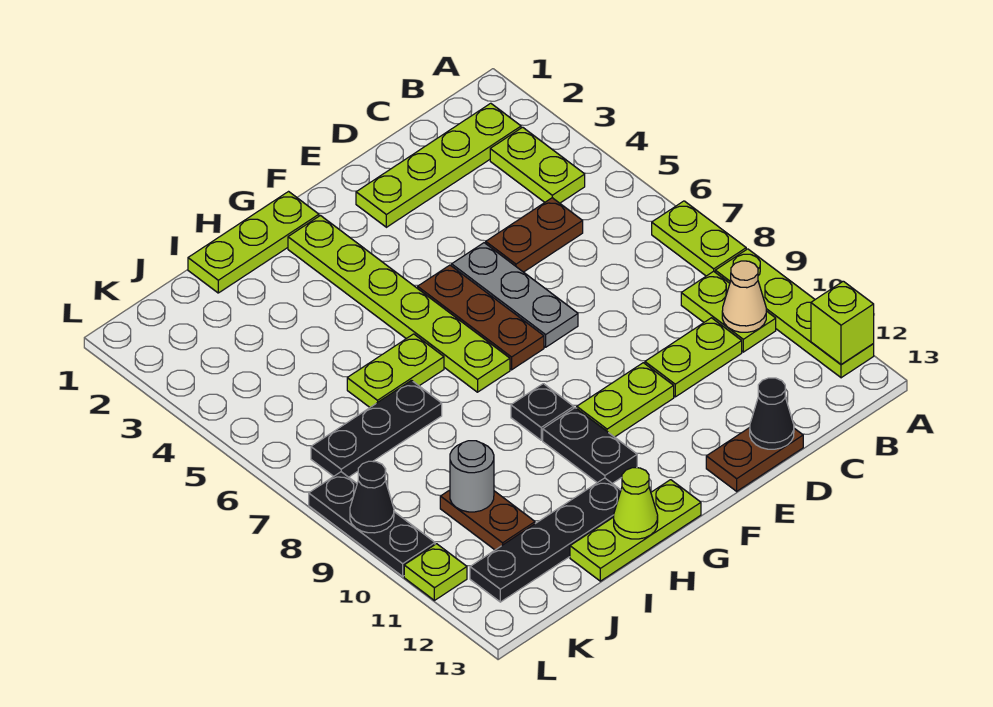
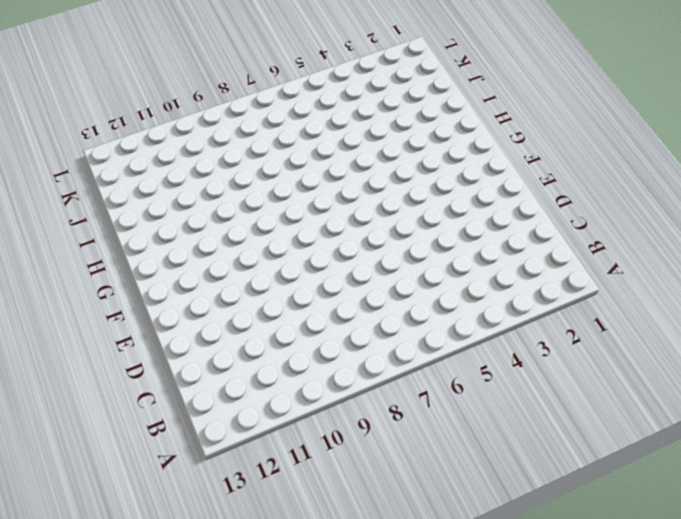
none -> lime plate A7:A8 level 1
none -> lime plate A9:A12 level 1
none -> lime plate B2:E2 level 1

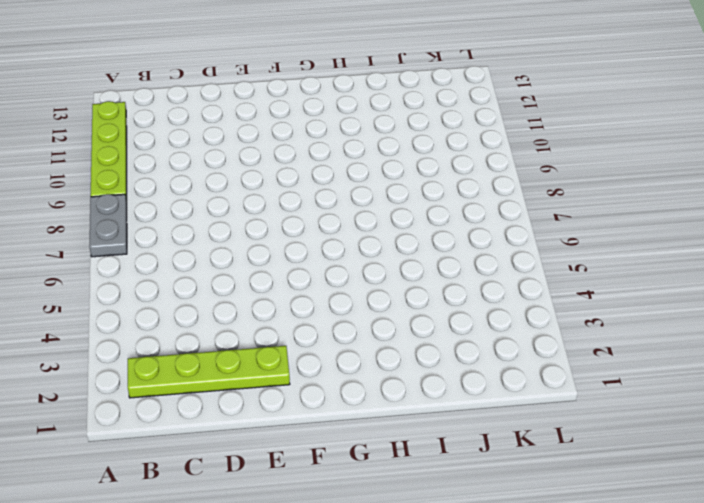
grey plate A7:A8 level 1 -> lime plate A7:A8 level 1
none -> lime plate B3:B4 level 1
none -> lime plate B9:B10 level 1
none -> brown plate C5:D5 level 1

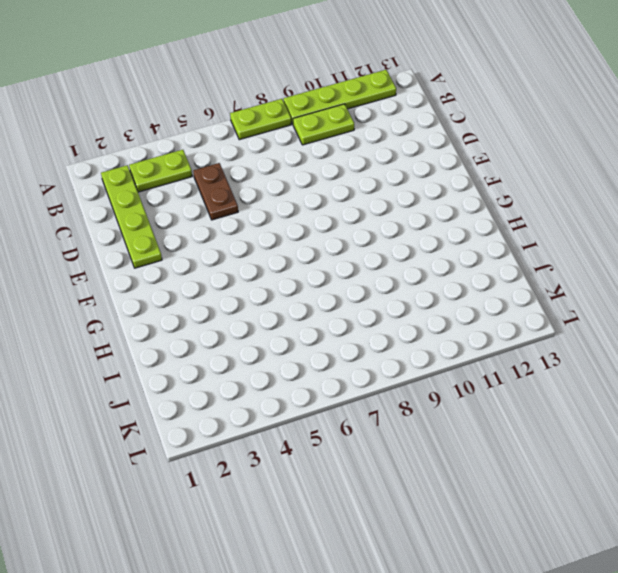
none -> lime plate C10:D10 level 1
none -> brown plate D13:E13 level 1
none -> grey plate E5:E7 level 1

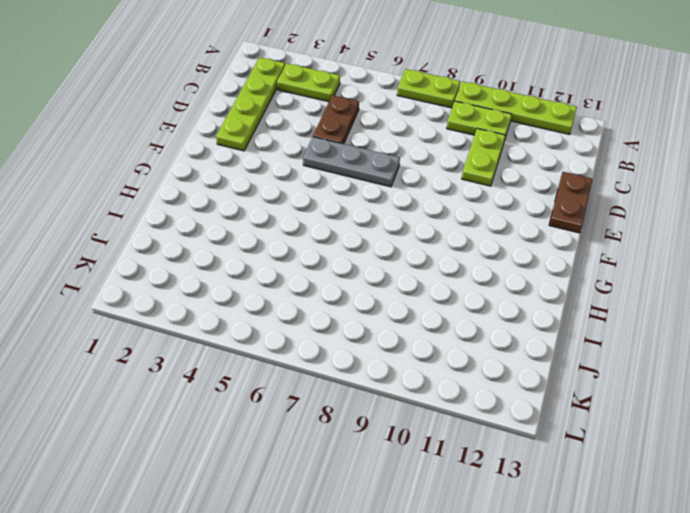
none -> lime plate E10:F10 level 1
none -> brown plate F5:F7 level 1
none -> lime plate G1:I1 level 1

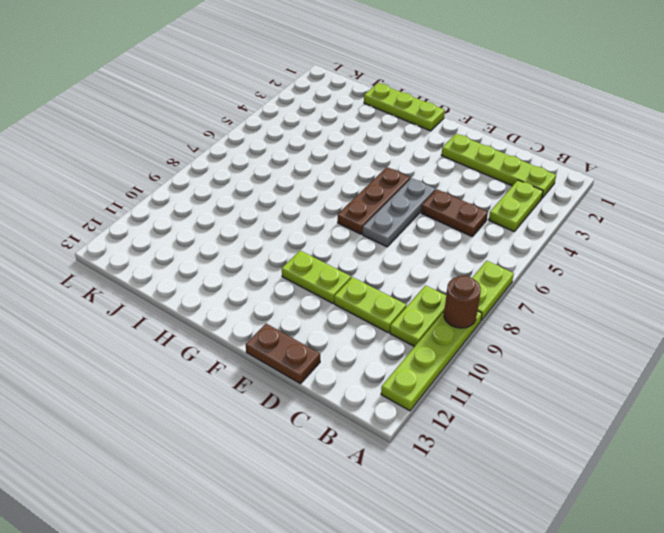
brown round brick A9 level 2 -> none
none -> lime plate G2:G7 level 1
none -> black plate G9 level 1
none -> black plate G10:G11 level 1

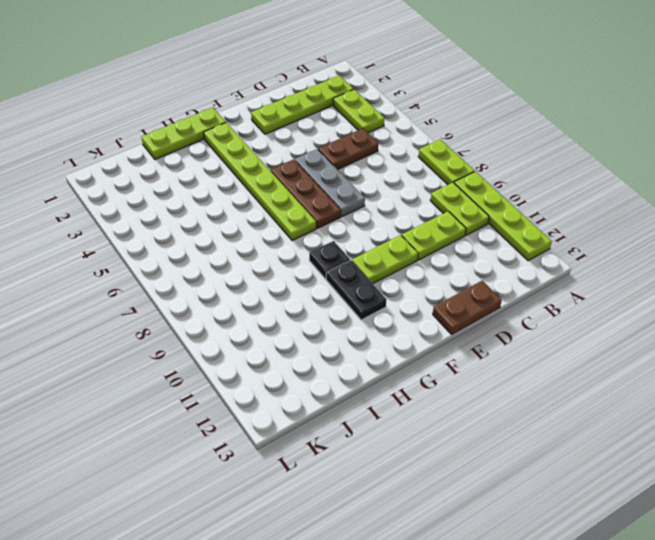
none -> lime plate G13:I13 level 1
none -> lime plate H6:I6 level 1
none -> black plate H12:K12 level 1

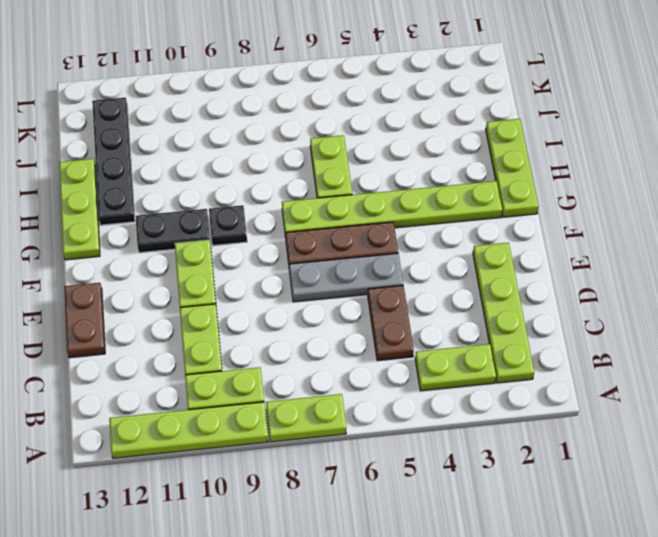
none -> black plate I7:K7 level 1
none -> brown plate J10:J11 level 1
none -> black plate L8:L10 level 1

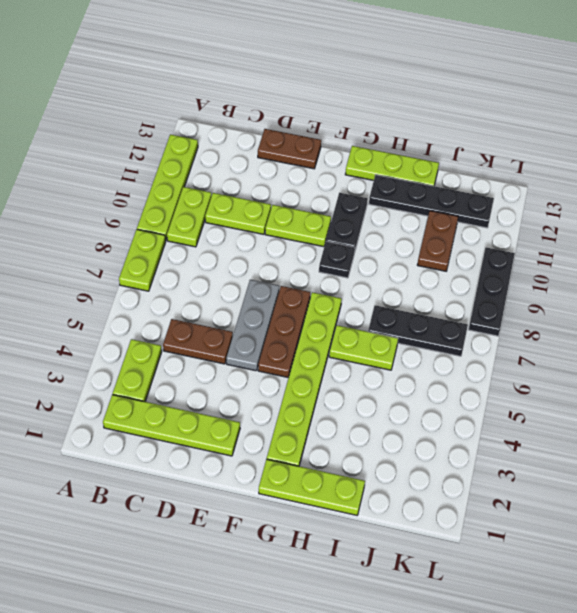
none -> lime plate L11 level 1
none -> lime brick A12 level 2
none -> tan cone B10 level 2

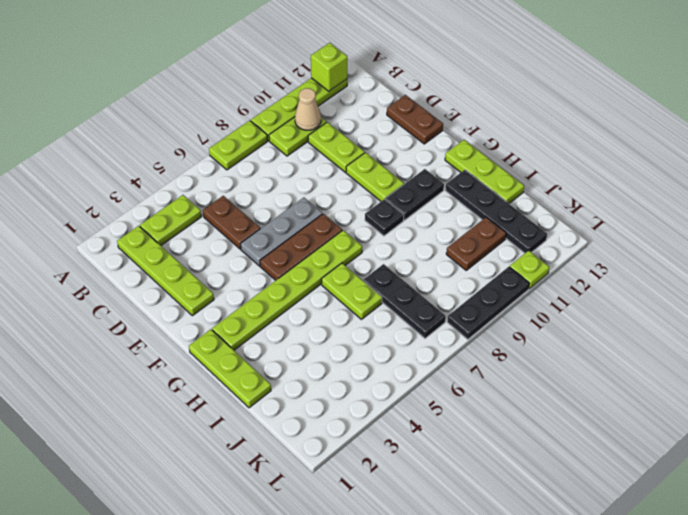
none -> black cone D13 level 2
none -> lime cone H13 level 2
none -> grey round brick J10 level 2

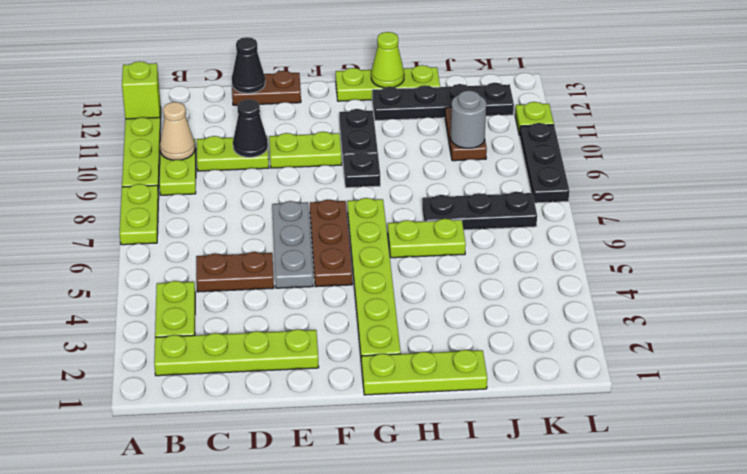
black cone D10 level 2 -> black cone L9 level 2

